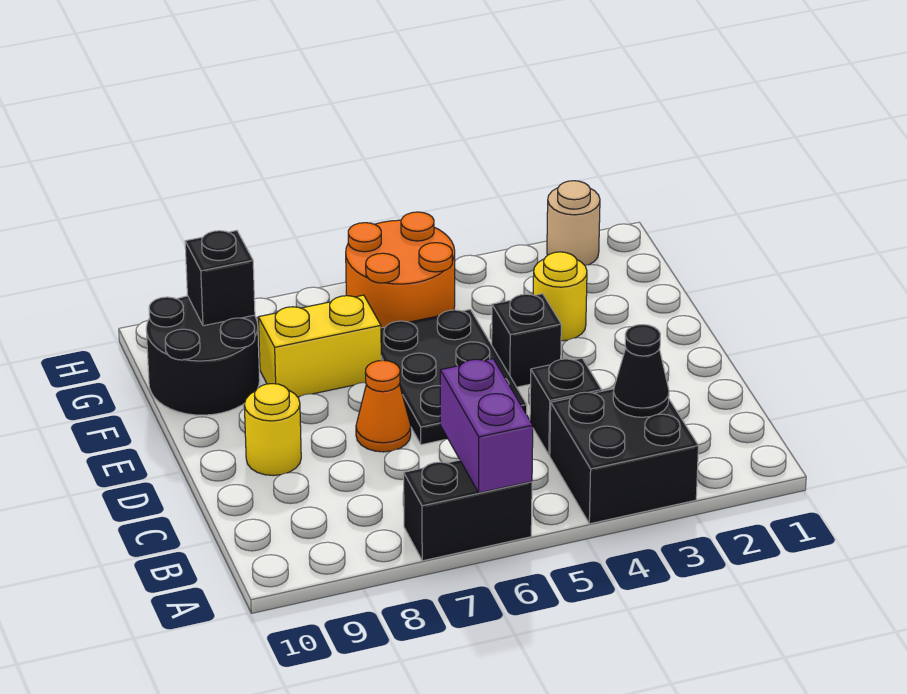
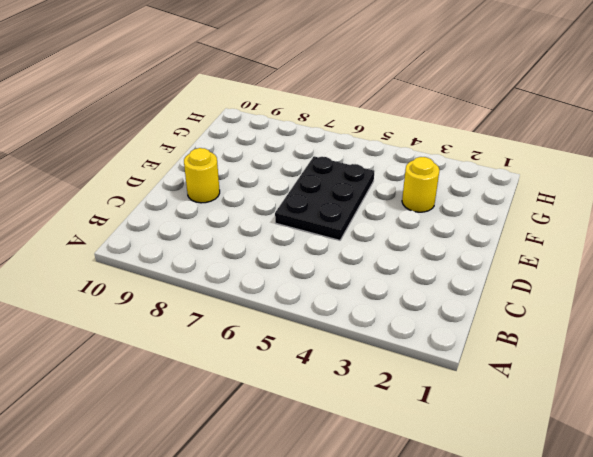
none -> black brick A3:B4 level 1
none -> black brick A6:A7 level 1
none -> black brick C4 level 1

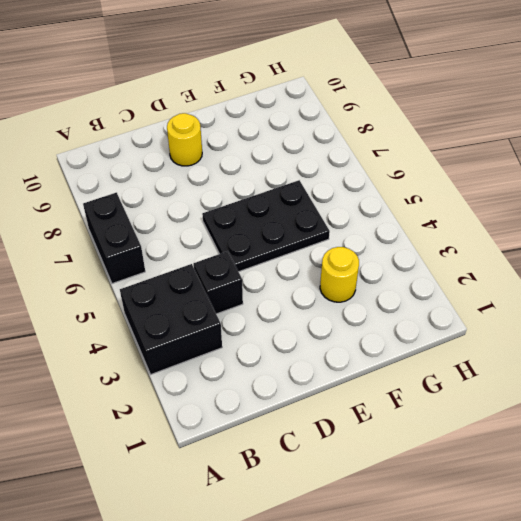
none -> orange cone D7 level 1
none -> black brick E4 level 1
none -> yellow brick F7:F8 level 1

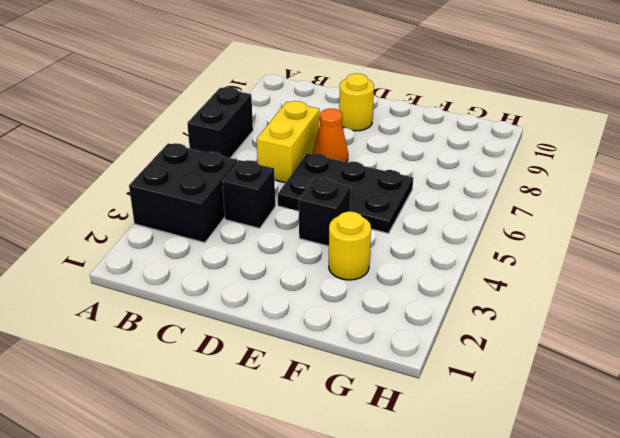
yellow brick C6:C7 level 1 -> yellow brick F7:F8 level 1
none -> black round brick F9:G10 level 1
none -> orange round brick G5:H6 level 1
none -> tan round brick H2 level 1

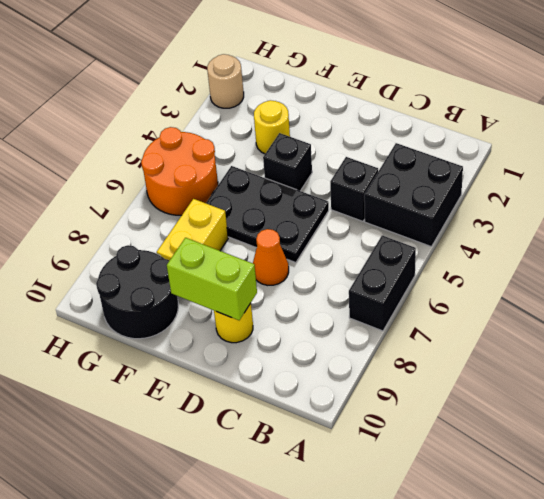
lime brick D9:E9 level 2 -> none
none -> purple brick A6:B6 level 2
none -> black cone B3 level 2
none -> black brick G9 level 2

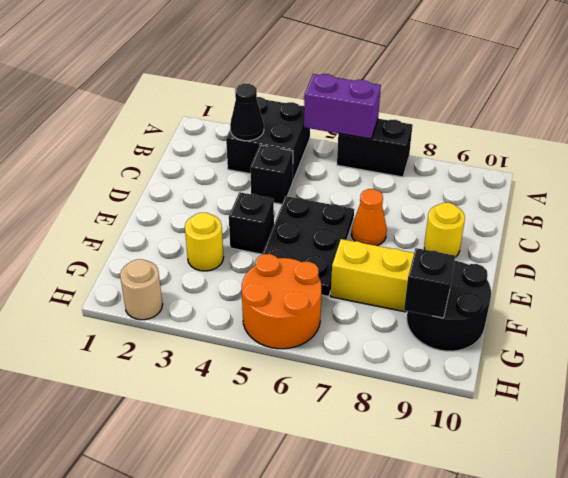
purple brick A5:A6 level 2 -> purple brick A6:B6 level 2

